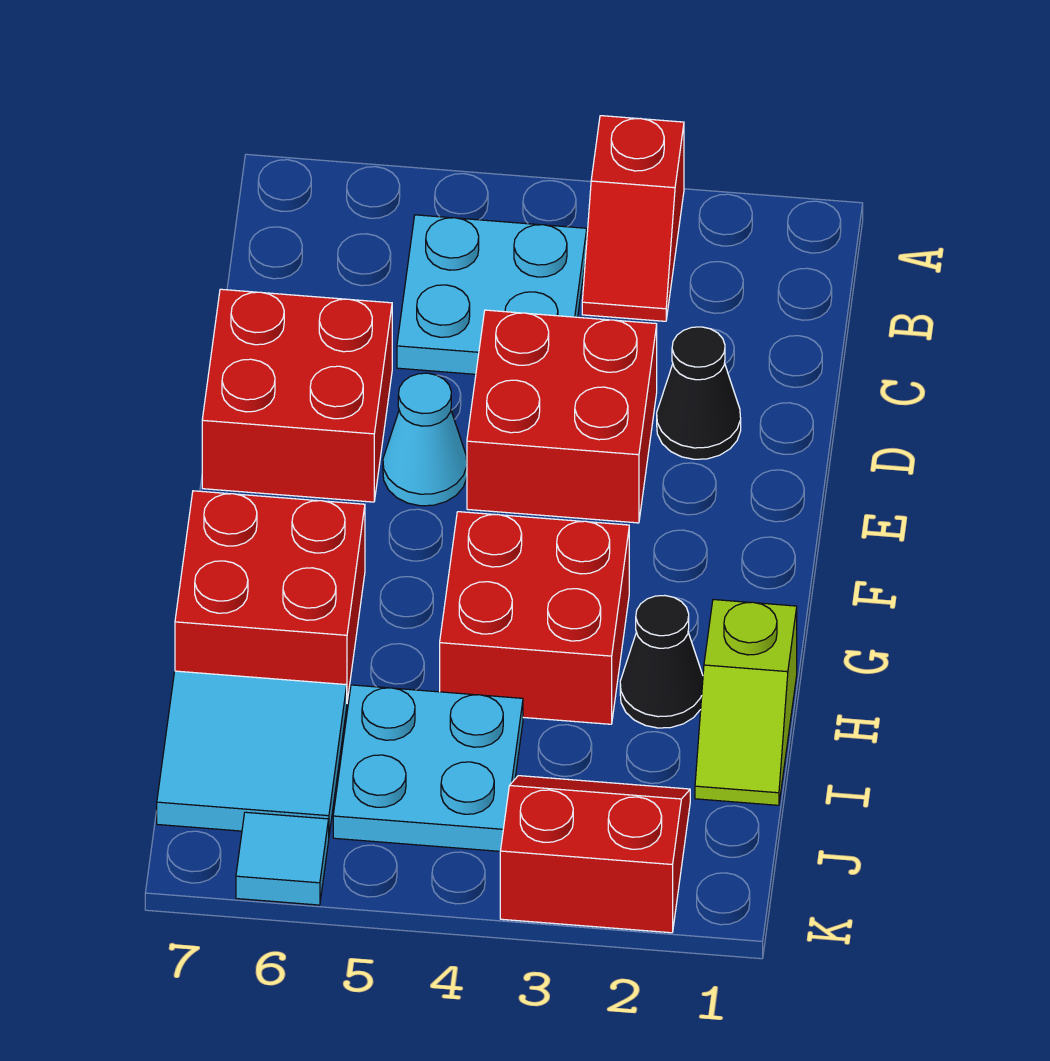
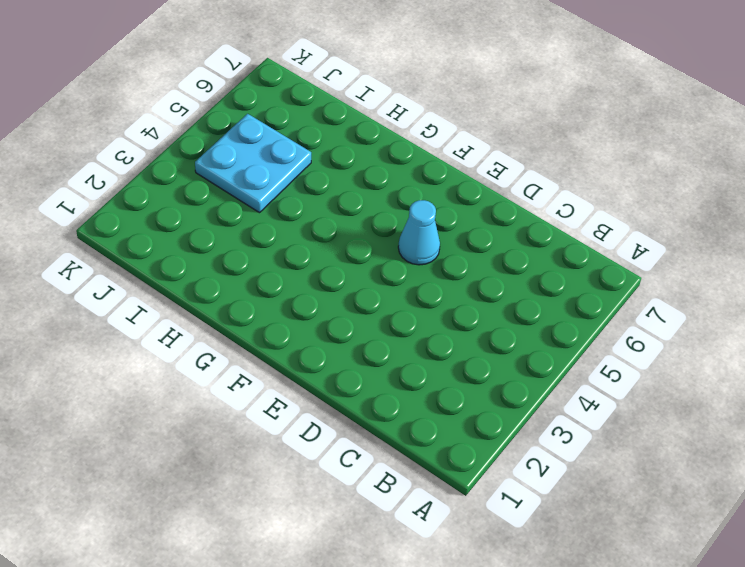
none -> red slope A3:B3 level 1 top A
none -> cyan plate B4:C5 level 1
none -> black cone D2 level 1

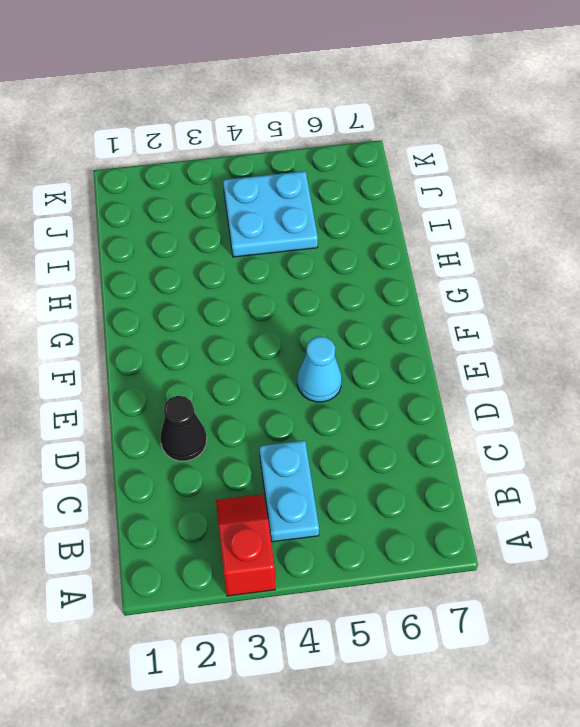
cyan plate B4:C4 level 1 -> cyan plate B4:C5 level 1
none -> red brick D3:E4 level 1
none -> red brick D6:E7 level 1
none -> red brick G3:H4 level 1

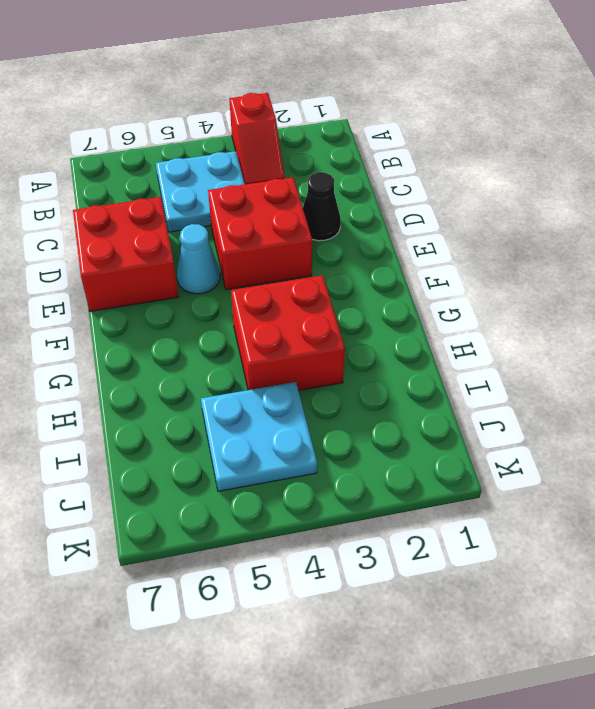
none -> red brick G6:H7 level 1
none -> lime slope H1:I1 level 1 top H
none -> black cone H2 level 1

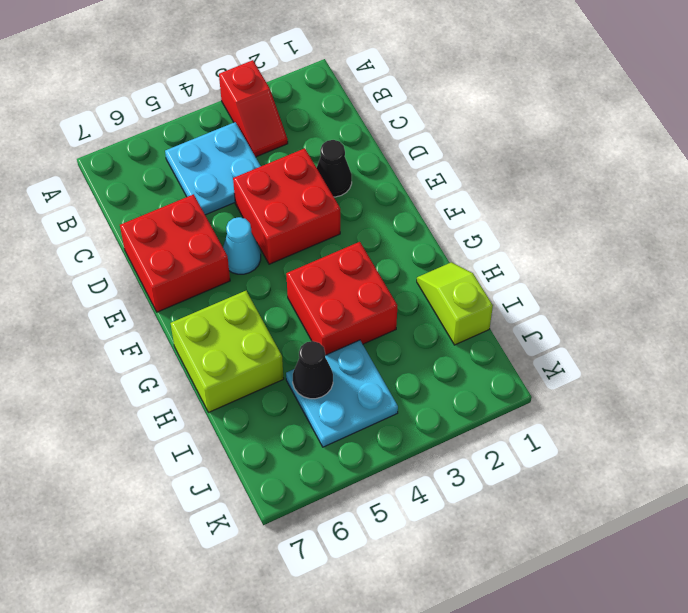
lime brick G6:H7 level 1 -> red brick G6:H7 level 1
lime slope H1:I1 level 1 top I -> lime slope H1:I1 level 1 top H
black cone I5 level 2 -> black cone H2 level 1
none -> cyan tile I6:J7 level 1
none -> red slope J2:K3 level 1 top K
none -> cyan tile K6 level 1

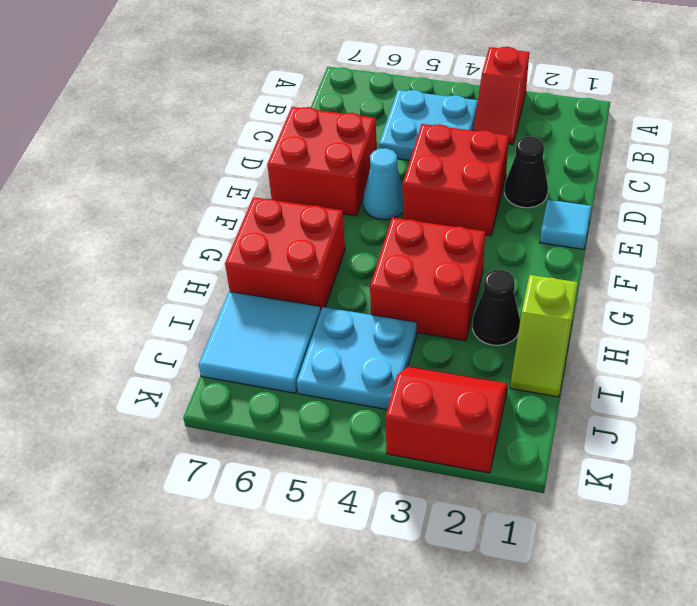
cyan tile E1 level 1 -> cyan tile K6 level 1

